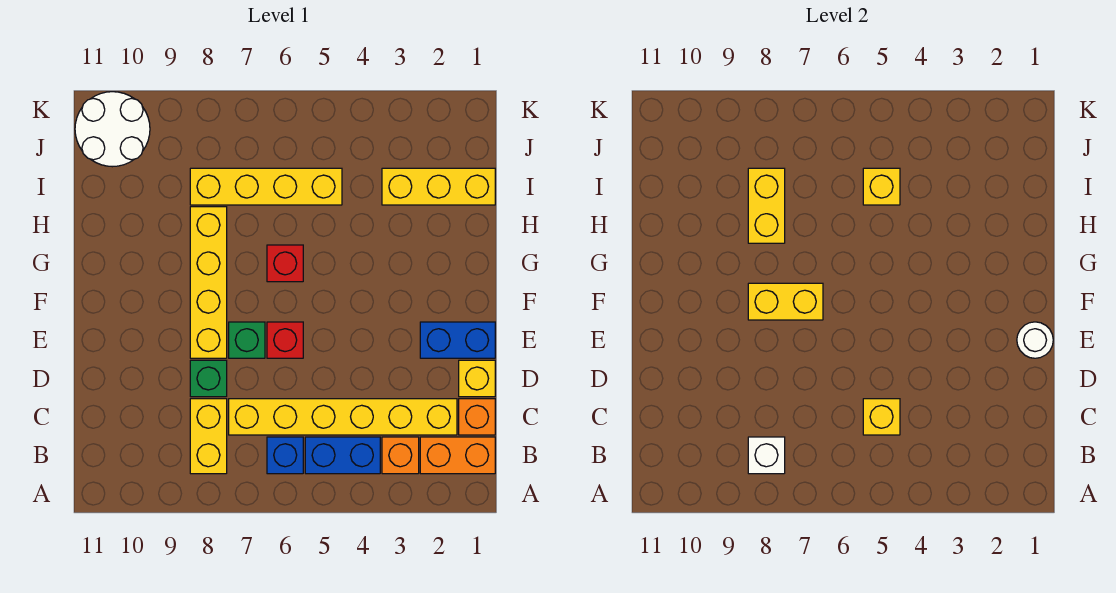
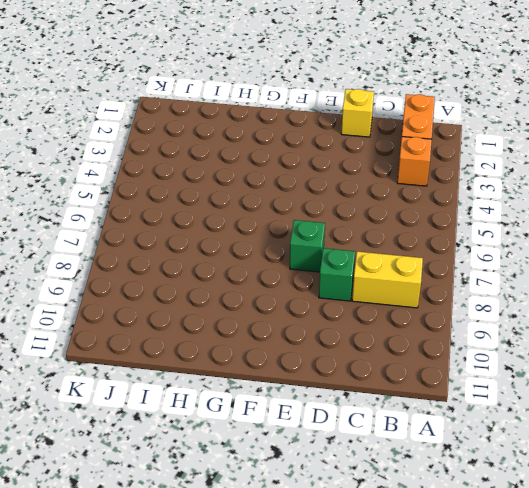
none -> blue brick B4:B5 level 1
none -> blue brick B6 level 1
none -> orange brick C1 level 1

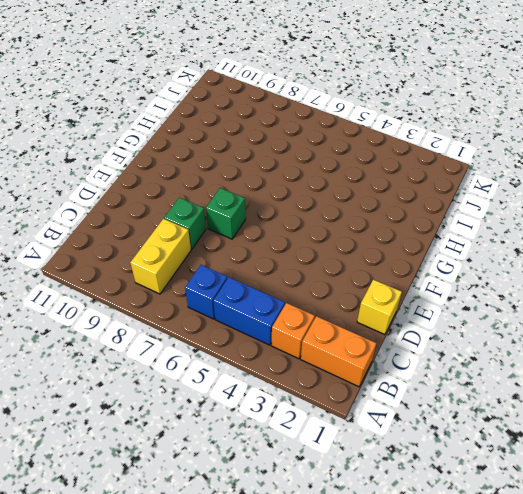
none -> orange brick C1 level 1
none -> yellow brick C2:C7 level 1
none -> blue brick E1:E2 level 1

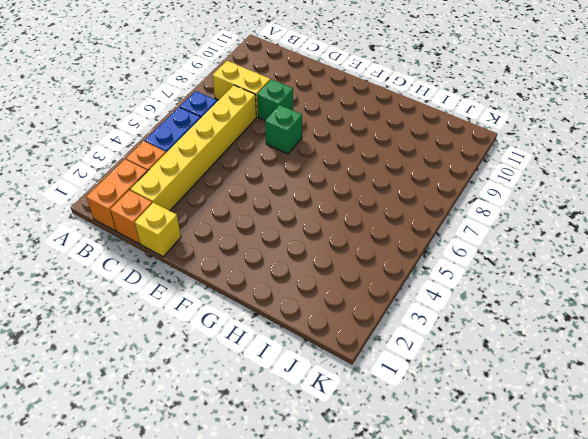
none -> blue brick E1:E2 level 1
none -> red brick E6 level 1
none -> yellow brick E8:H8 level 1

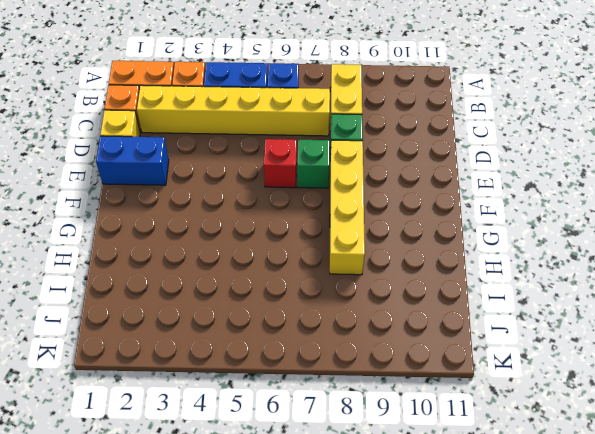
none -> red brick G6 level 1
none -> yellow brick I1:I3 level 1
none -> yellow brick I5:I8 level 1

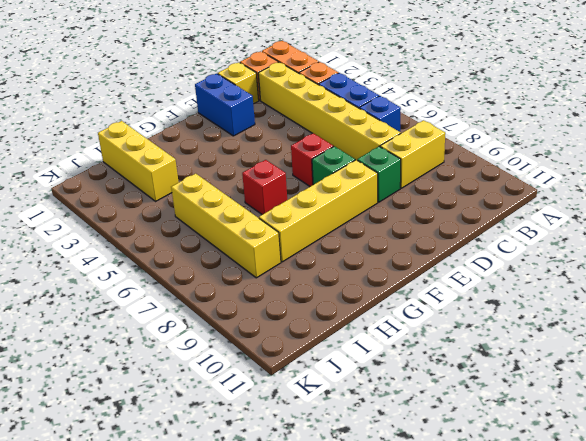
none -> white round brick J10:K11 level 1
none -> white brick B8 level 2
none -> yellow brick C5 level 2

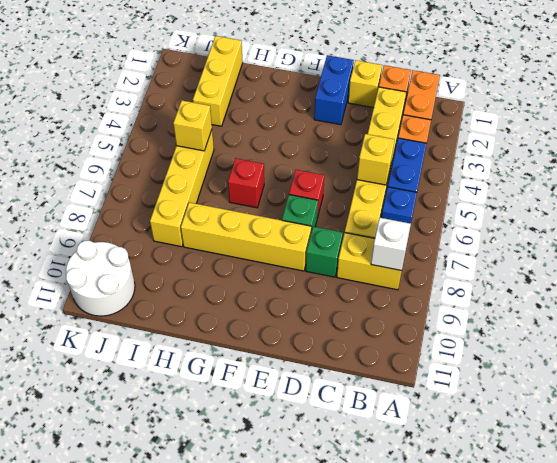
none -> white round brick E1 level 2
none -> yellow brick F7:F8 level 2
none -> yellow brick H8:I8 level 2

